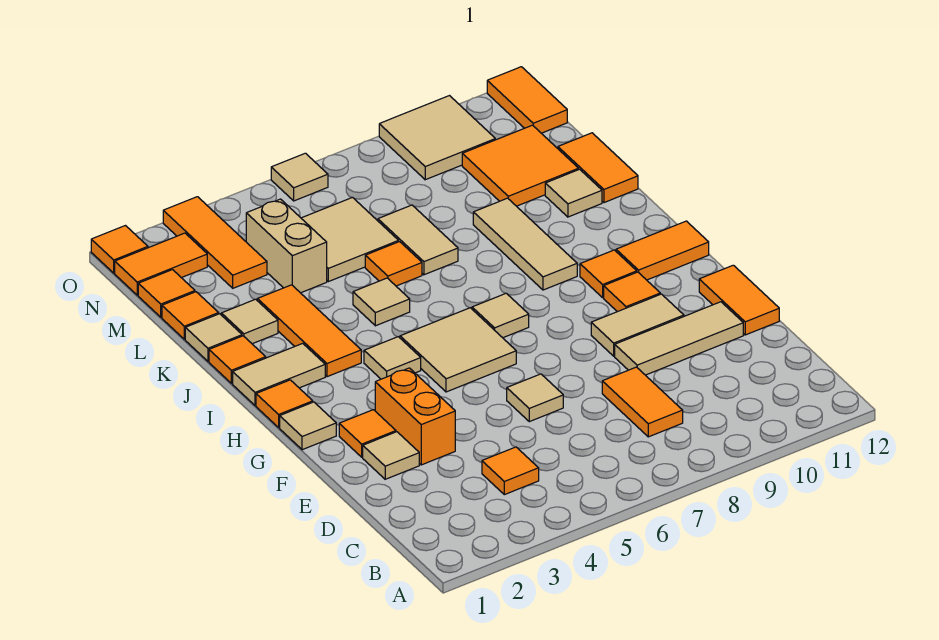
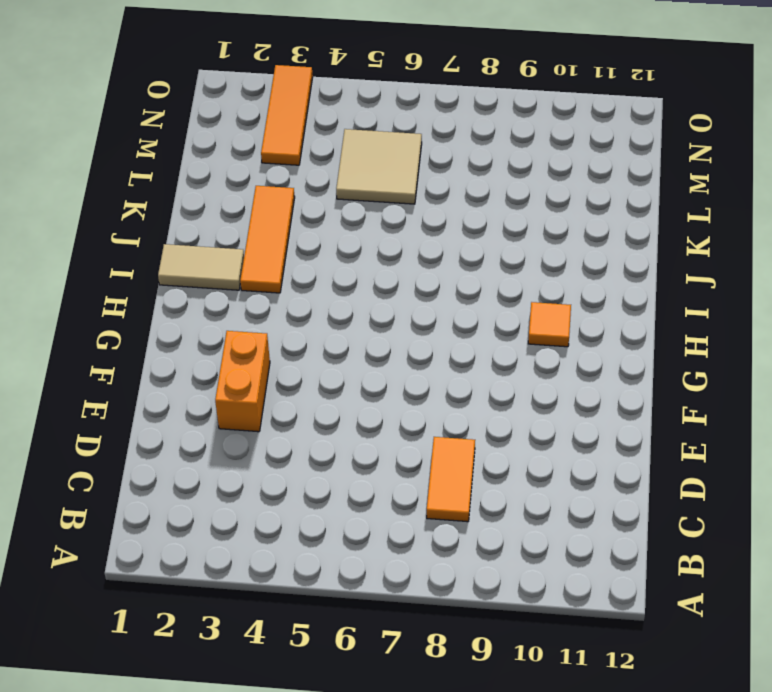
none -> orange tile C4 level 1
none -> tan tile E2 level 1
none -> tan tile E6 level 1
none -> tan tile E9:E11 level 1

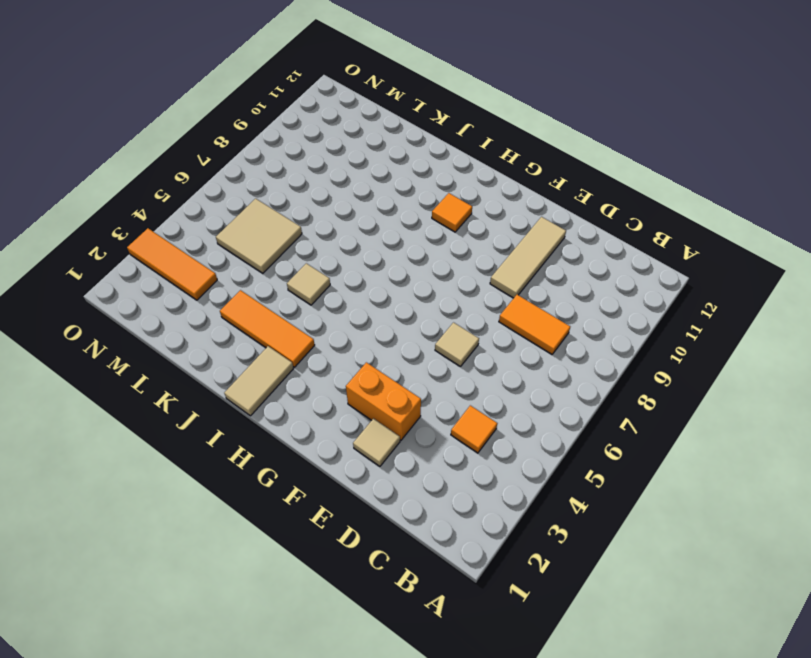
none -> orange tile E12:F12 level 1
none -> orange tile F2 level 1
none -> tan tile F9:F10 level 1
none -> tan tile G1 level 1

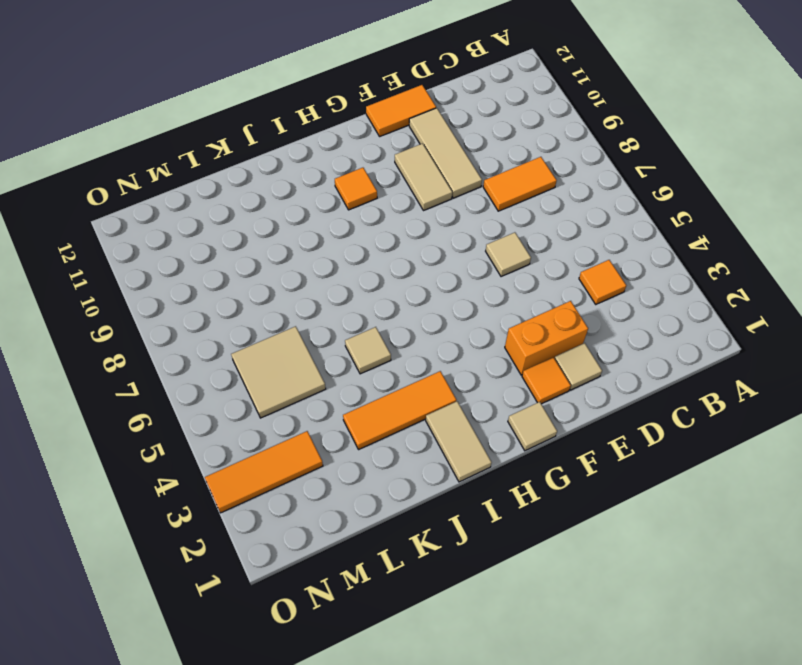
none -> tan tile G5:H6 level 1
none -> orange tile G10 level 1
none -> orange tile H1 level 1
none -> tan tile H4 level 1

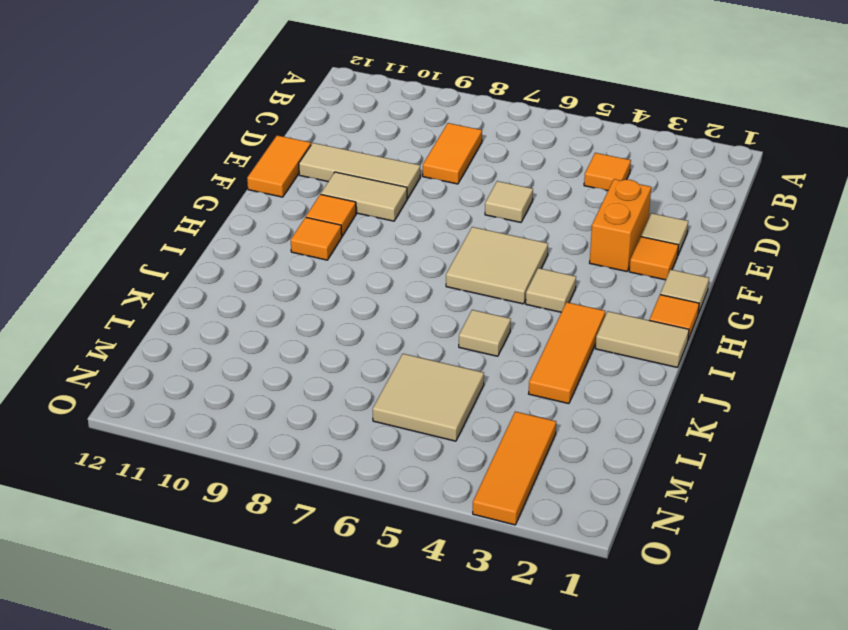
none -> tan tile H7 level 1
none -> orange tile H11:H12 level 1
none -> tan tile I9:K9 level 1
none -> orange tile J1 level 1

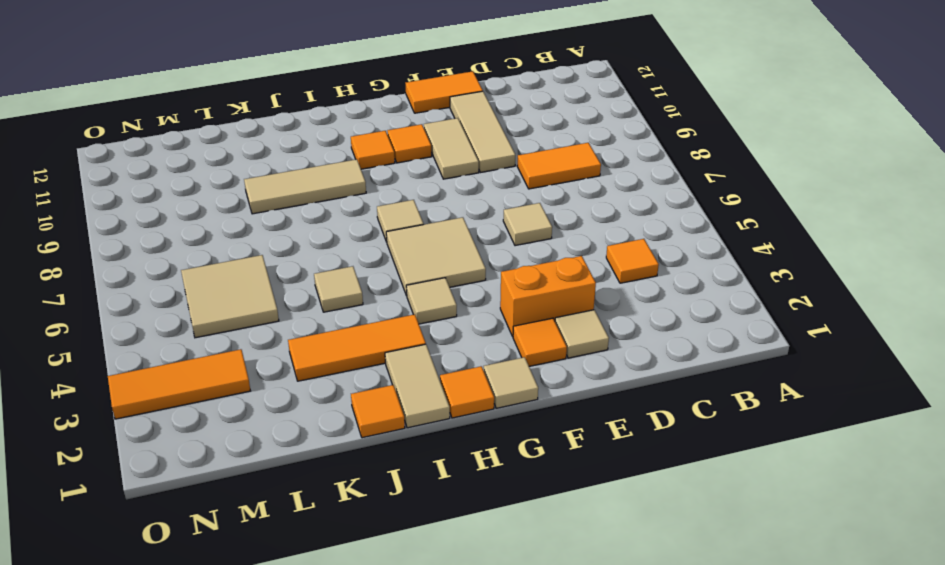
none -> orange tile H11:H12 level 1
none -> tan tile K1 level 1
none -> tan tile K2 level 1
none -> orange tile K6 level 1

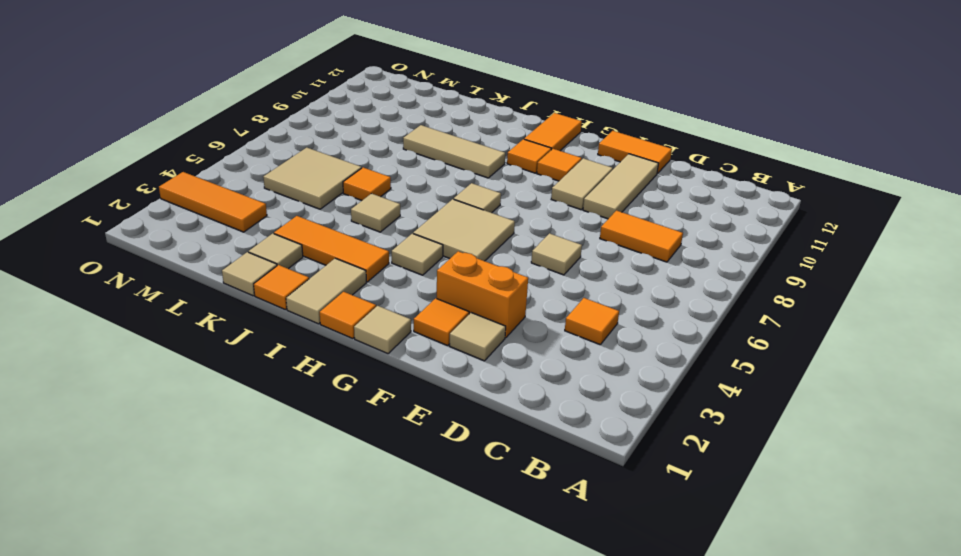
none -> tan tile K7:L7 level 1
none -> tan tile K11 level 1
none -> orange tile K12:L12 level 1
none -> orange tile L1 level 1

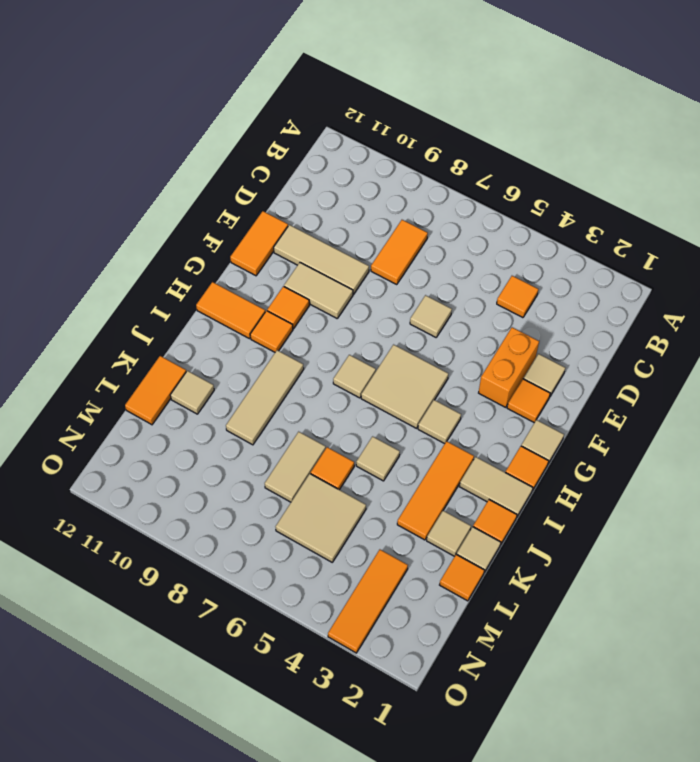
none -> tan brick L4:M4 level 1
none -> orange tile L10:M11 level 1
none -> orange tile M1 level 1
none -> orange tile N1:N2 level 1

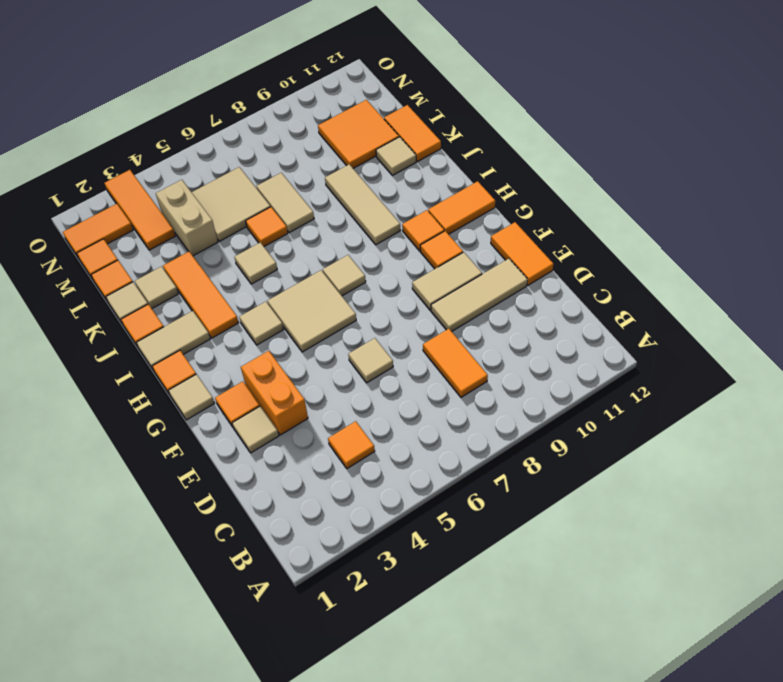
none -> tan tile N9:O10 level 1
none -> orange tile N12:O12 level 1
none -> orange tile O1 level 1
none -> tan tile O6 level 1

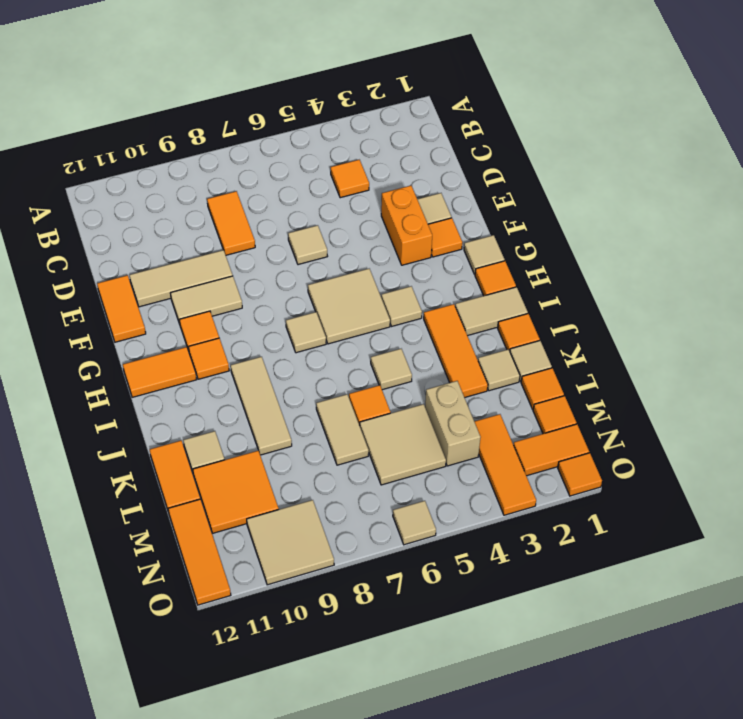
orange tile M12:O12 level 1 -> orange tile N12:O12 level 1

